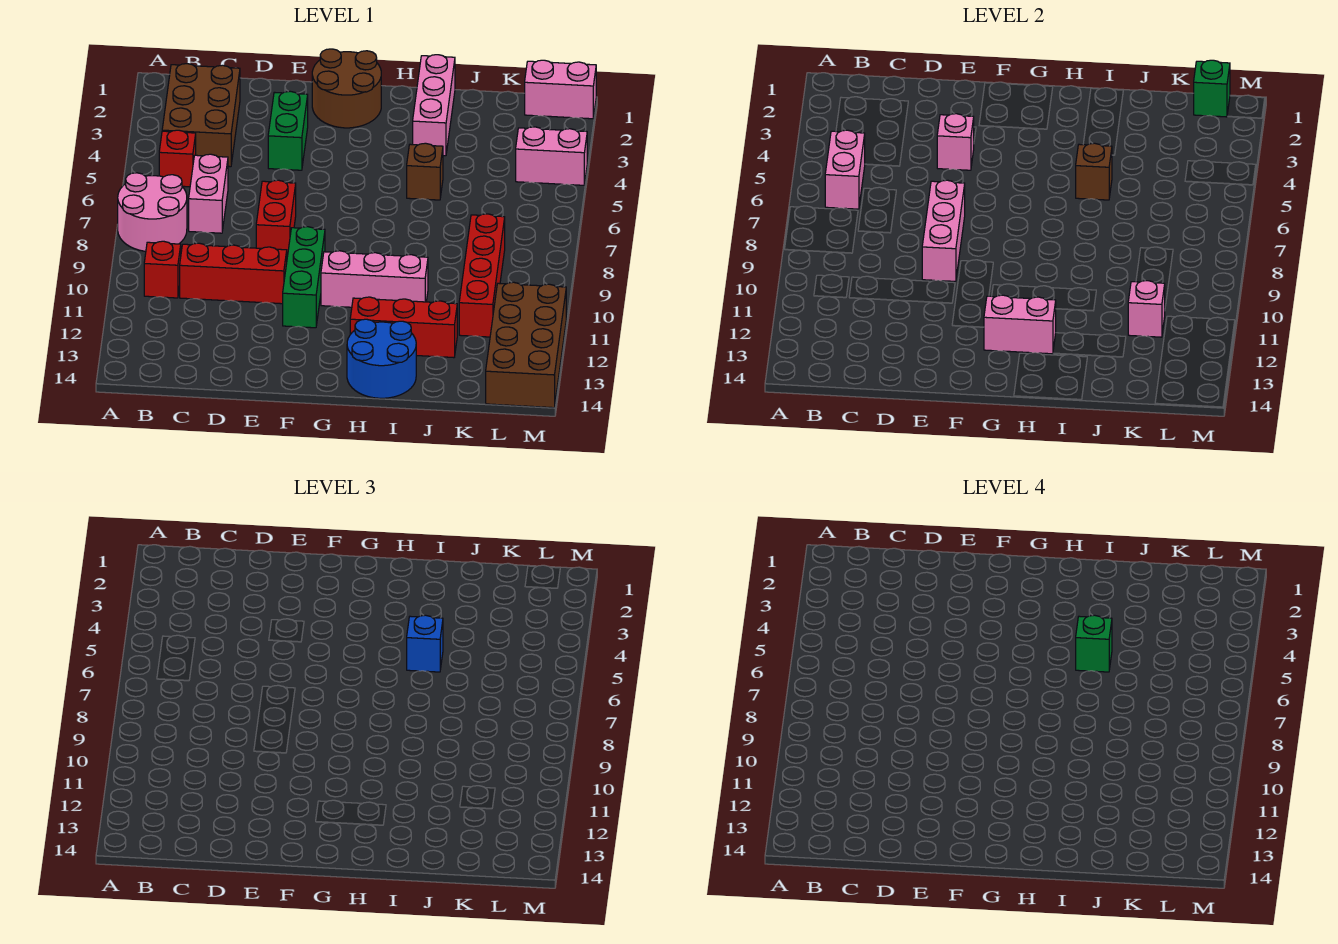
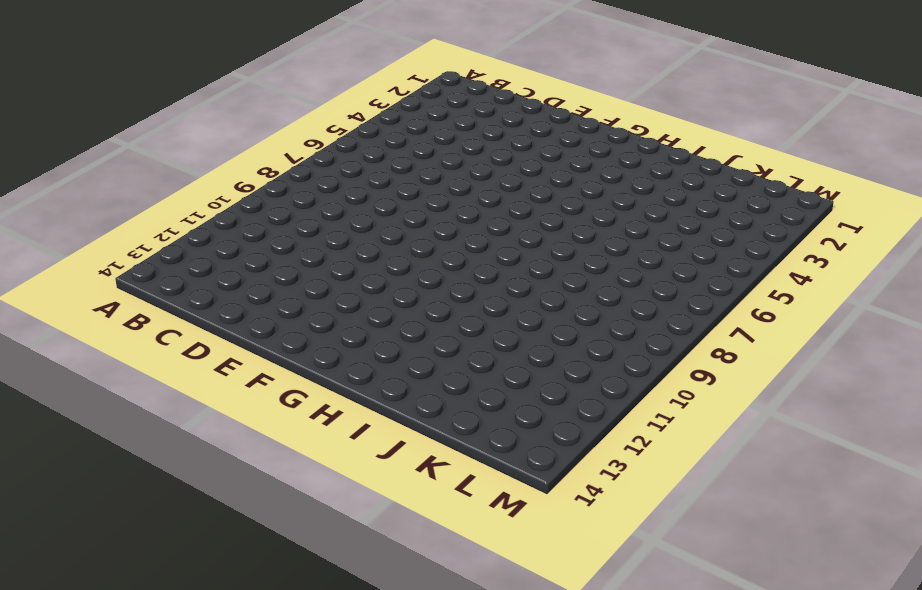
none -> pink round brick A7:B8 level 1
none -> brown brick B2:C4 level 1
none -> red brick B5 level 1

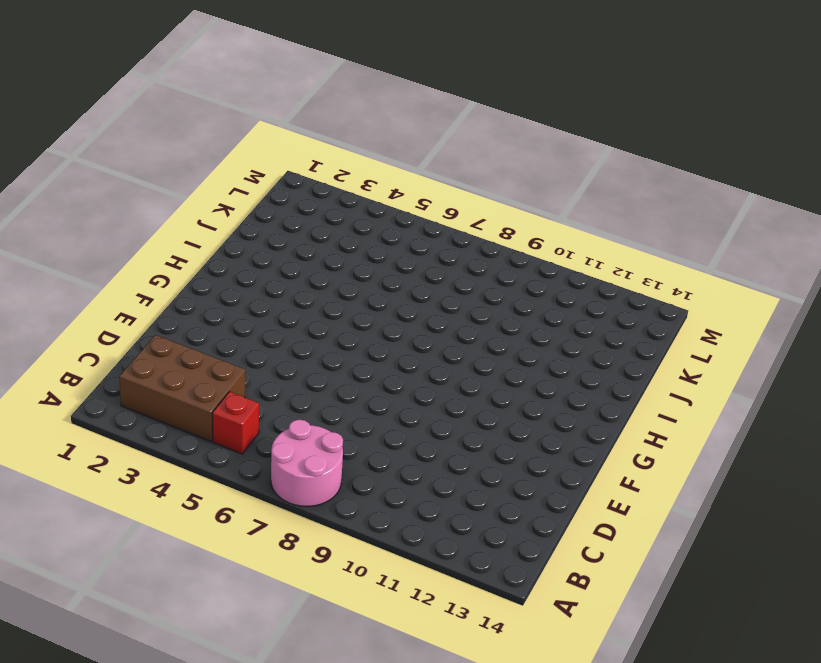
none -> red brick B10 level 1
none -> pink brick C6:C7 level 1
none -> red brick C10:E10 level 1

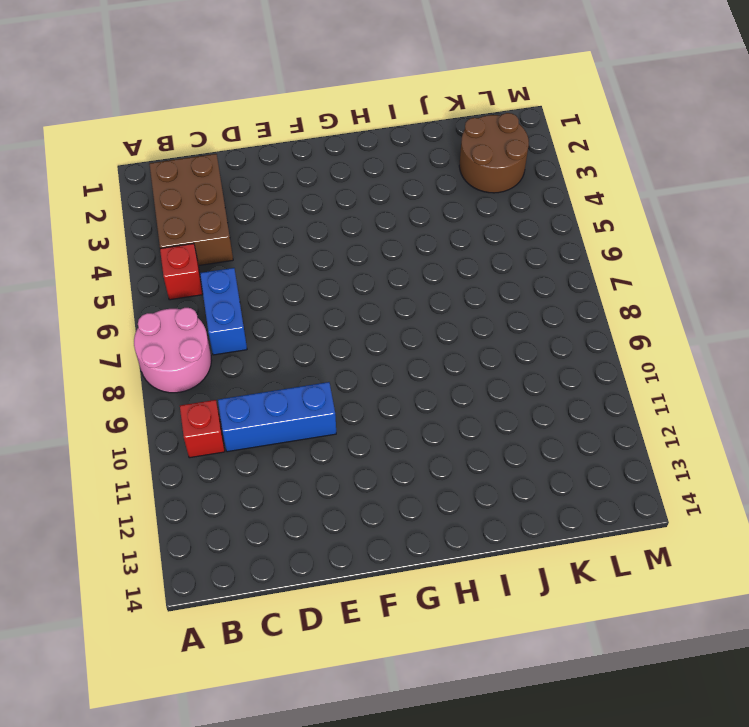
blue brick C6:C7 level 1 -> pink brick C6:C7 level 1
blue brick C10:E10 level 1 -> red brick C10:E10 level 1
brown round brick K2:L3 level 1 -> brown round brick F1:G2 level 1
none -> green brick E3:E4 level 1
none -> red brick E7:E8 level 1
none -> green brick F9:F11 level 1

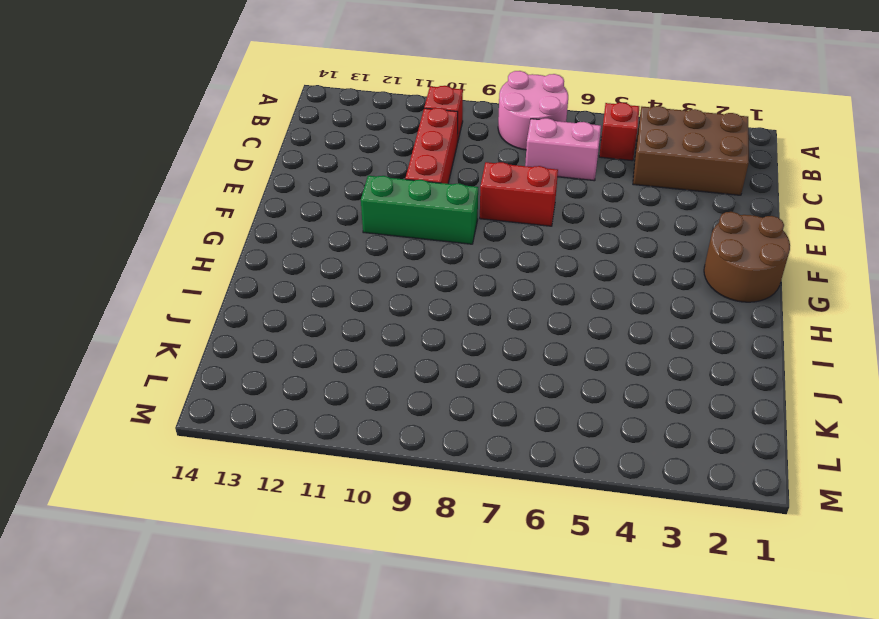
none -> green brick E3:E4 level 1
none -> pink brick G10:I10 level 1
none -> red brick H12:J12 level 1

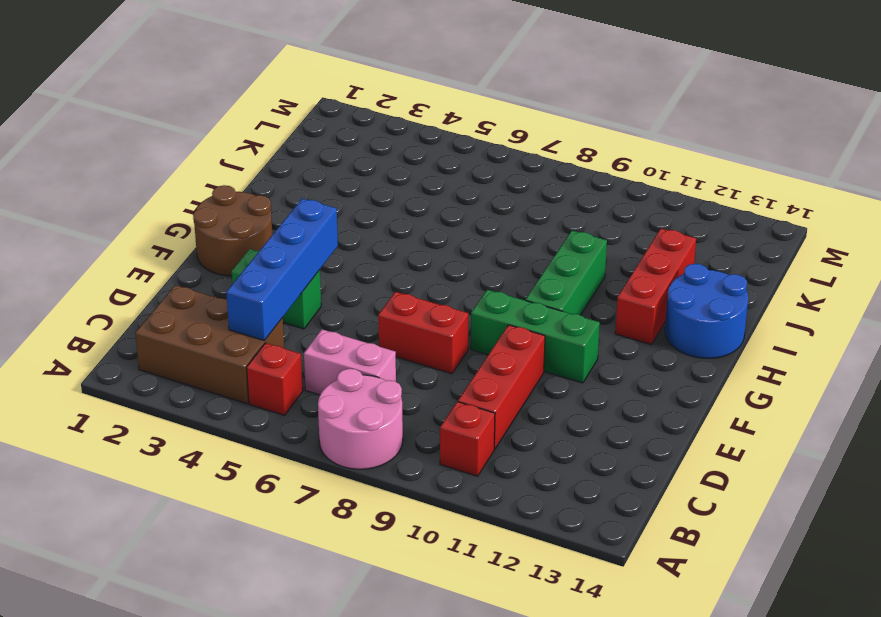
blue brick C4:F4 level 2 -> pink brick E4 level 2
green brick G10:I10 level 1 -> pink brick G10:I10 level 1
none -> pink brick I1:I3 level 1
none -> brown brick I5 level 1
none -> red brick K8:K11 level 1

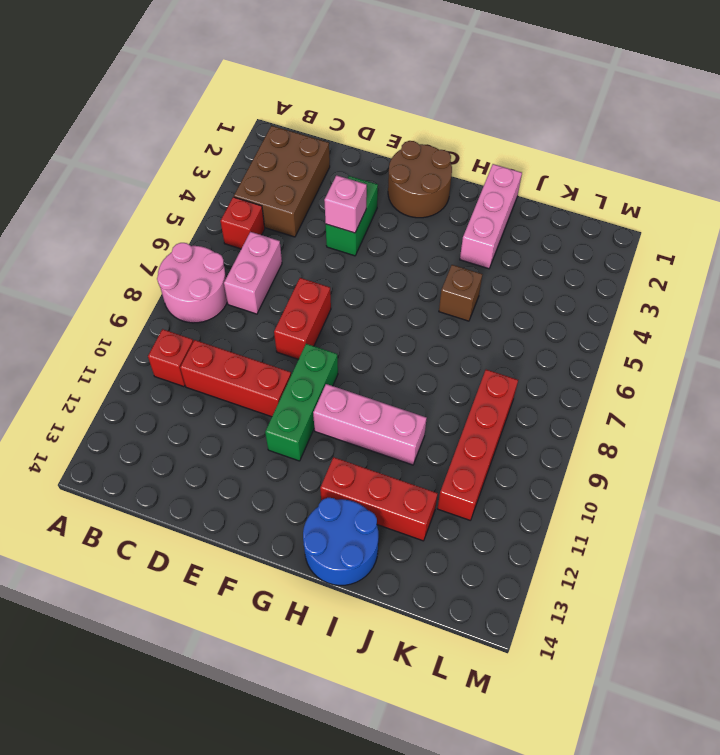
none -> pink brick L1:M1 level 1
none -> pink brick L4:M4 level 1
none -> brown brick L11:M14 level 1

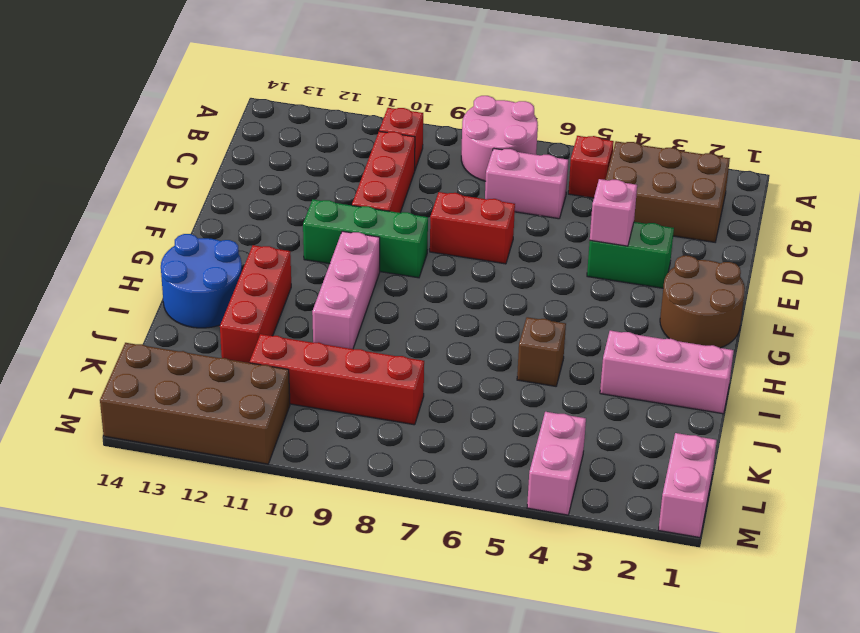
none -> pink brick B5:B6 level 2
none -> pink brick E7:E9 level 2
none -> pink brick G12:H12 level 2

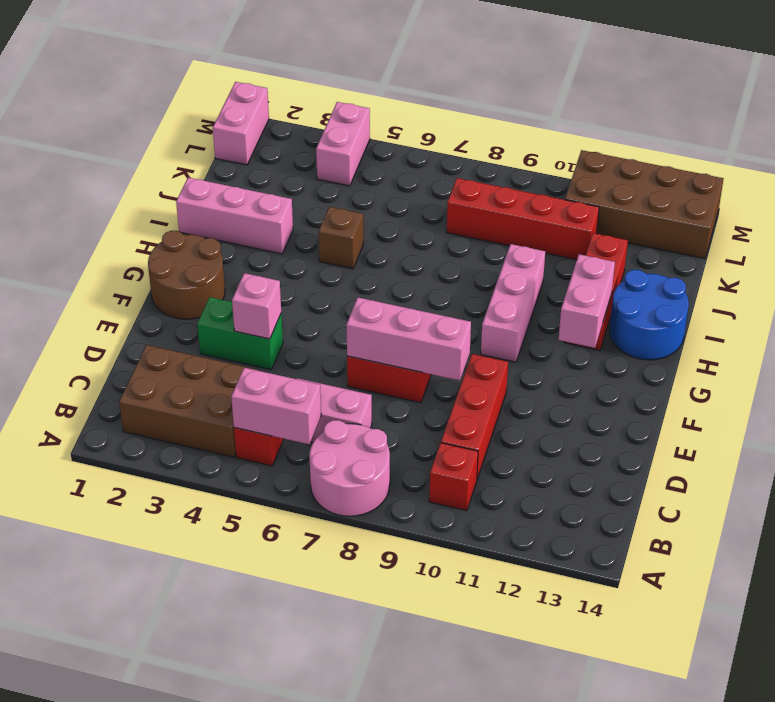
none -> green brick F9:F11 level 1
none -> brown brick I5 level 2
none -> pink brick K11 level 2

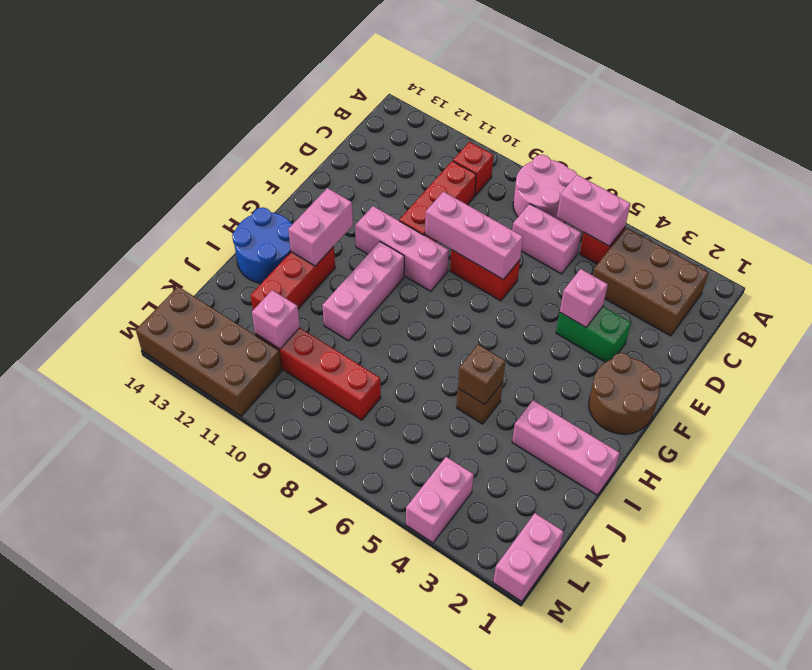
pink brick F9:F11 level 1 -> green brick F9:F11 level 1
none -> green brick L1 level 2
none -> blue brick I5 level 3
none -> green brick I5 level 4

